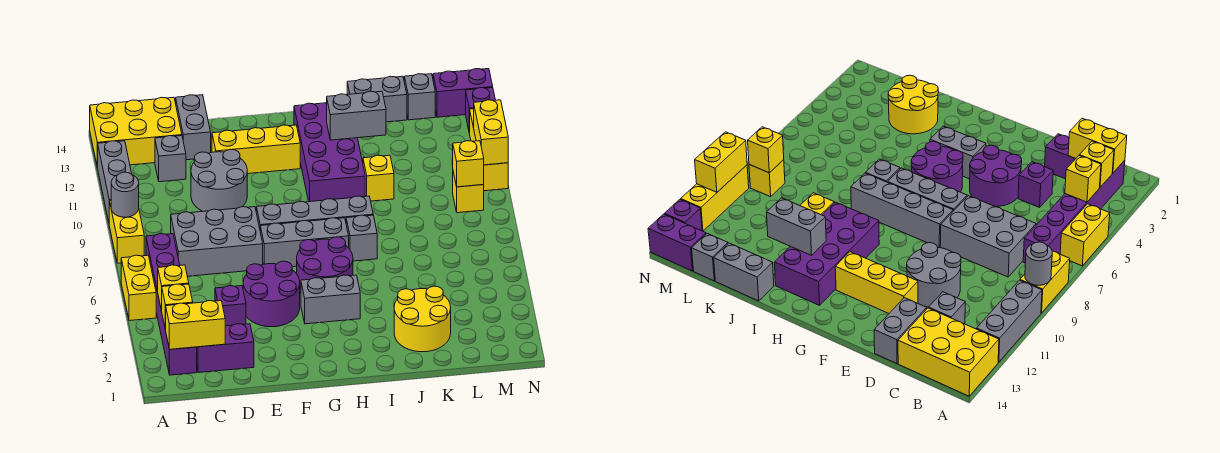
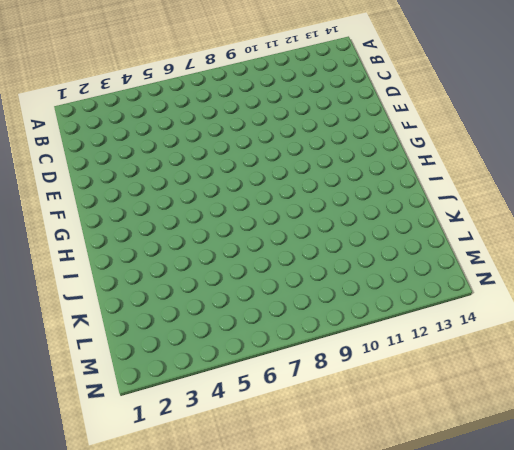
none -> yellow brick A5:A6 level 1
none -> yellow brick A8:A9 level 1
none -> grey brick A10:A12 level 1
none -> yellow brick A13:C14 level 1

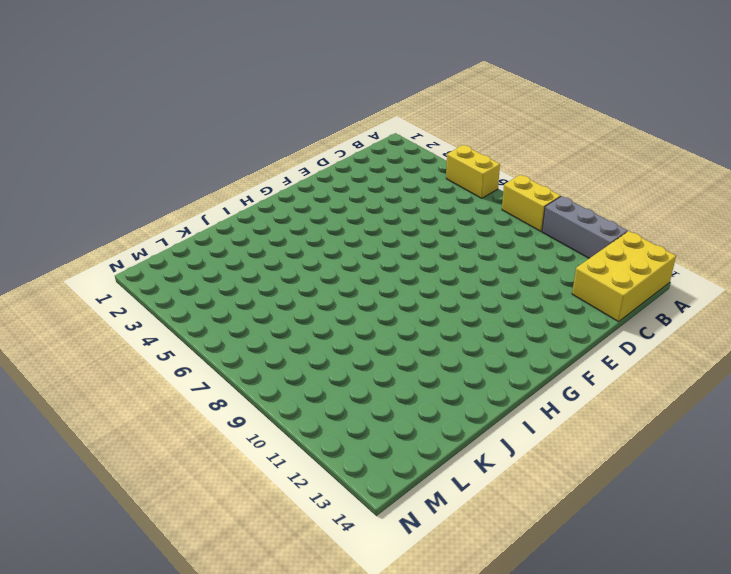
none -> purple brick B2:B7 level 1
none -> purple brick C2:D2 level 1
none -> grey brick C7:E8 level 1
none -> grey brick C12 level 1

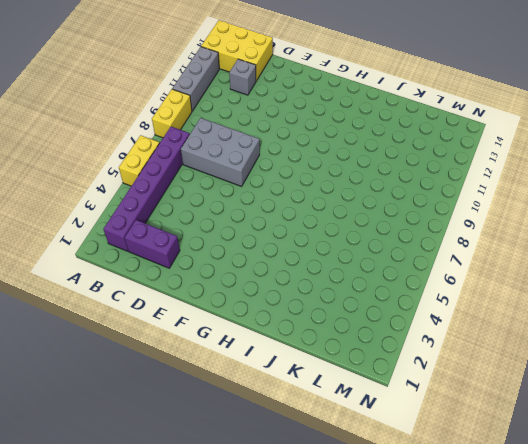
none -> purple brick D4 level 1
none -> grey round brick D10:E11 level 1
none -> grey brick D13:D14 level 1
none -> purple round brick E4:F5 level 1

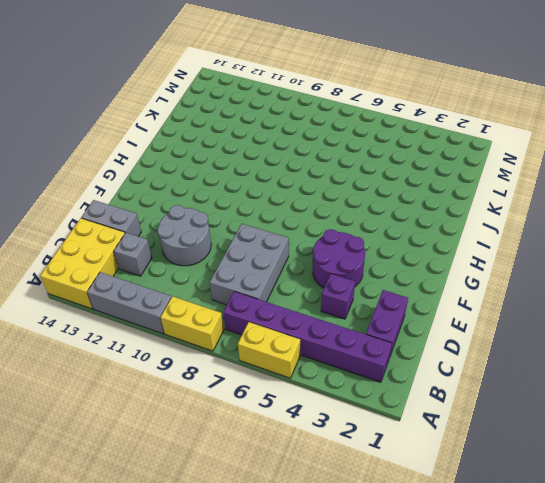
none -> yellow brick E12:G12 level 1
none -> grey brick F7:H7 level 1
none -> grey brick F8:I8 level 1
none -> grey brick G4:H4 level 1

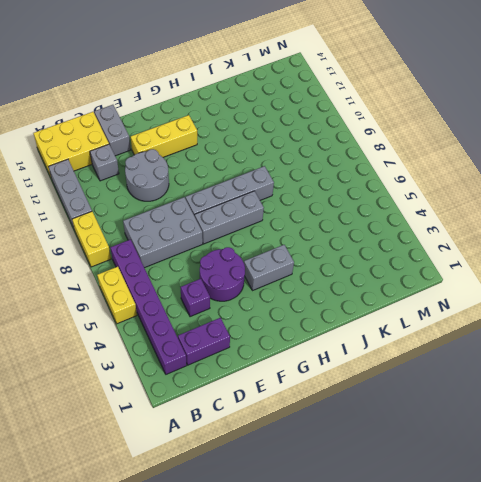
none -> purple round brick G5:H6 level 1
none -> purple brick H10:I13 level 1
none -> grey brick I7 level 1
none -> yellow round brick J2:K3 level 1

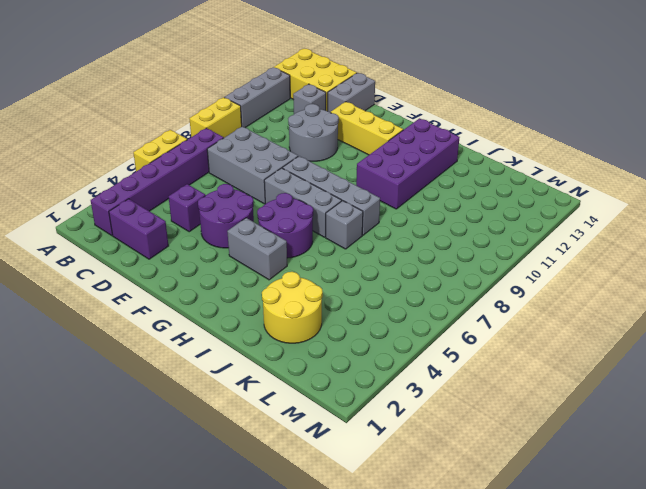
none -> yellow brick J10 level 1
none -> grey brick J14:K14 level 1
none -> grey brick L14 level 1
none -> yellow brick M9 level 1

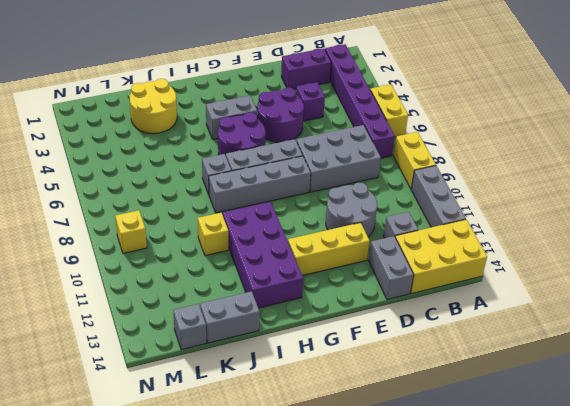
none -> purple brick M14:N14 level 1
none -> yellow brick N10:N12 level 1
none -> purple brick N13 level 1
none -> grey round brick A9 level 2

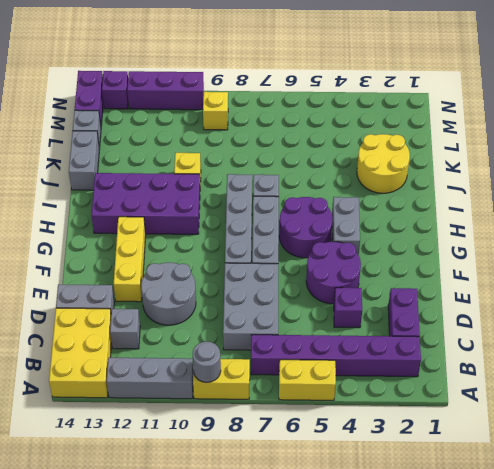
purple brick N10:N12 level 1 -> yellow brick N10:N12 level 1
none -> yellow brick B2:C2 level 2
none -> yellow brick B3 level 2
none -> yellow brick B4 level 2
none -> grey brick I12:J12 level 2

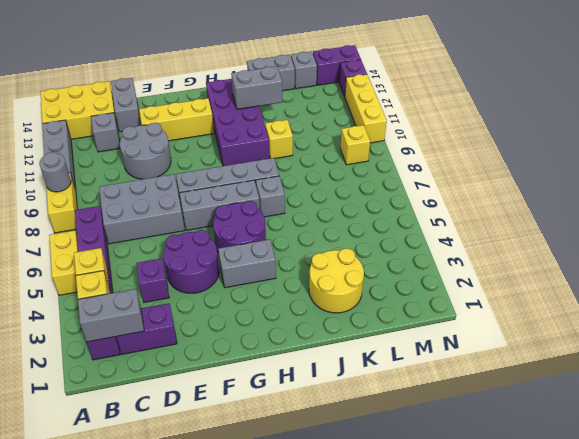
grey brick B2:C2 level 2 -> yellow brick B2:C2 level 2
none -> yellow brick M9 level 2
none -> yellow brick N10:N11 level 2

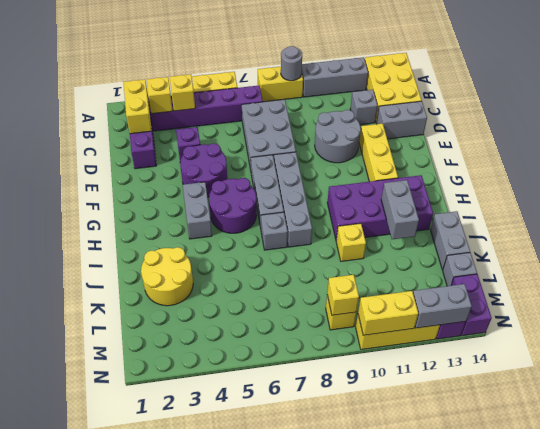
grey brick N12:N13 level 2 -> none

